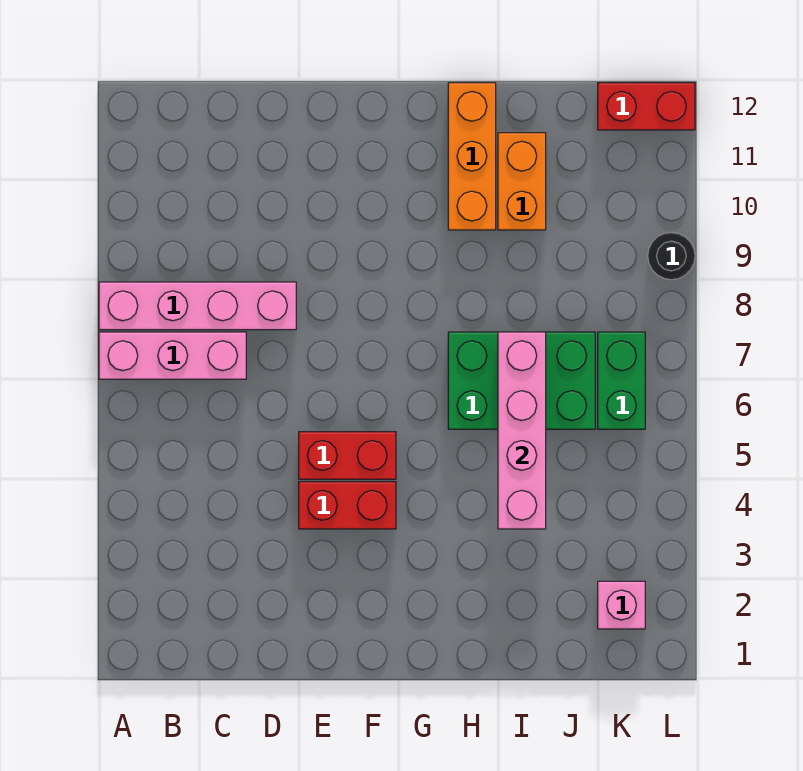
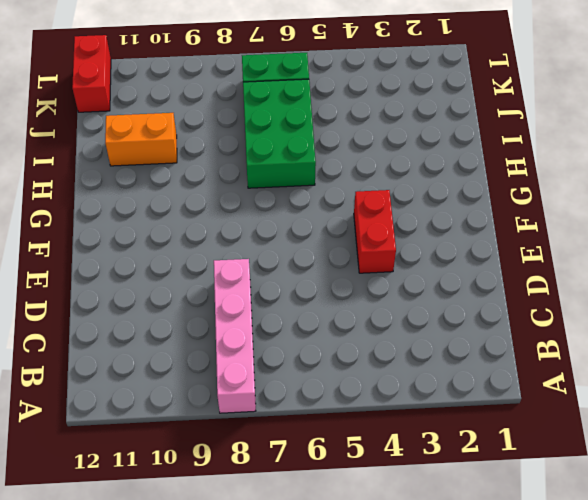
none -> pink brick A7:C7 level 1
none -> red brick E5:F5 level 1
none -> orange brick H10:H12 level 1

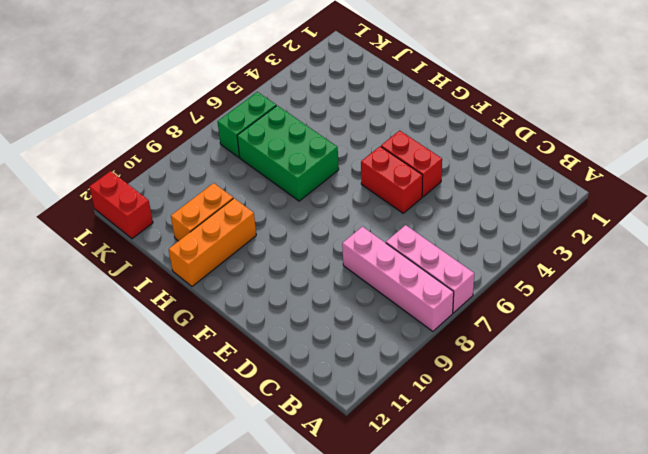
none -> pink brick K2 level 1
none -> black round brick L9 level 1
none -> pink brick I4:I7 level 2

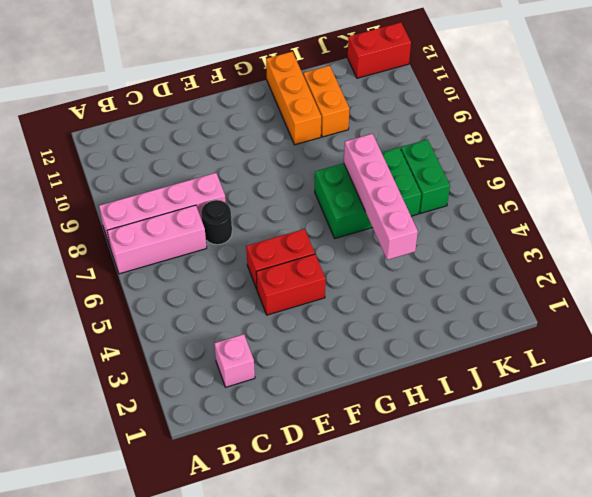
pink brick C2 level 1 -> pink brick K2 level 1
black round brick D7 level 1 -> black round brick L9 level 1

